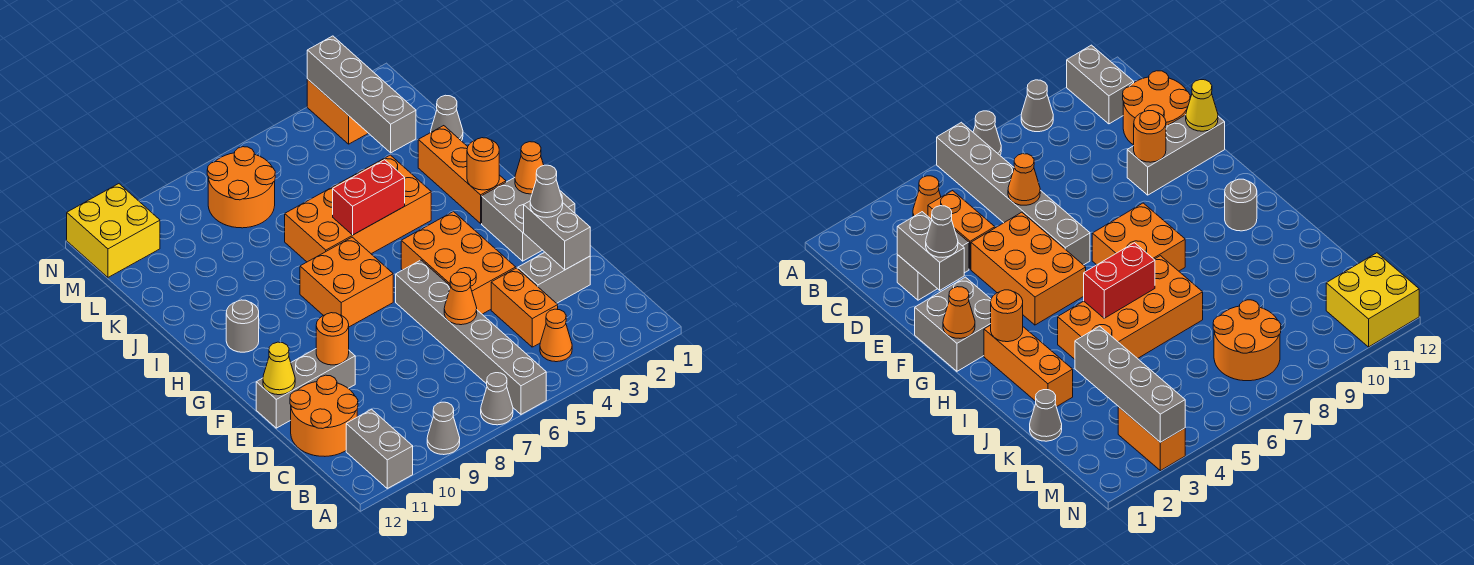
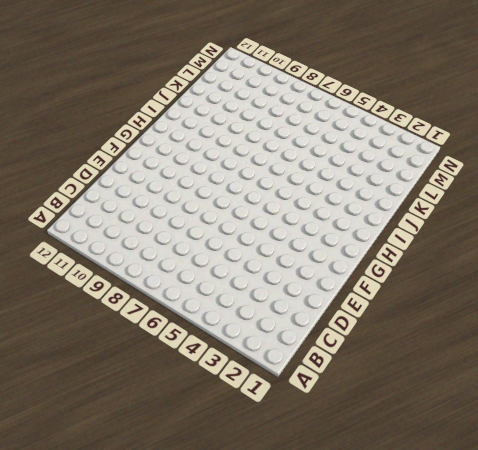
none -> grey brick A6:F6 level 1
none -> grey cone A7 level 1
none -> grey cone A9 level 1

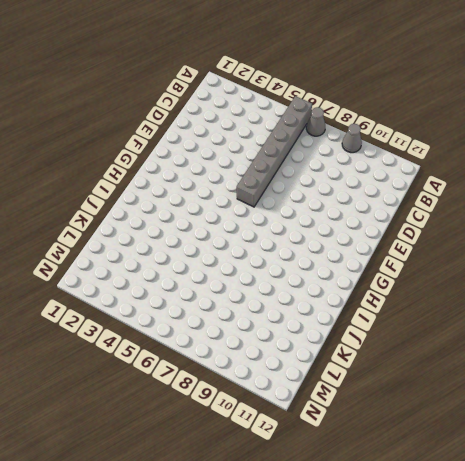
none -> grey brick A11:B11 level 1
none -> orange cone B4 level 1
none -> orange brick C4:D4 level 1

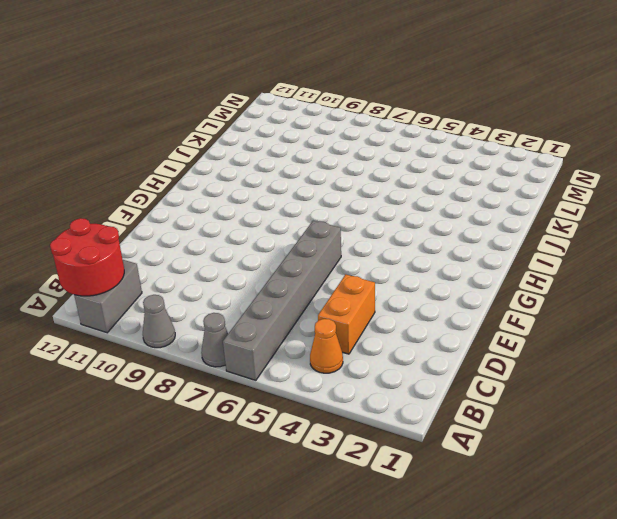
red round brick A11:B12 level 2 -> none
none -> orange round brick C11:D12 level 1
none -> grey brick D2:D3 level 1
none -> orange brick E4:G5 level 1

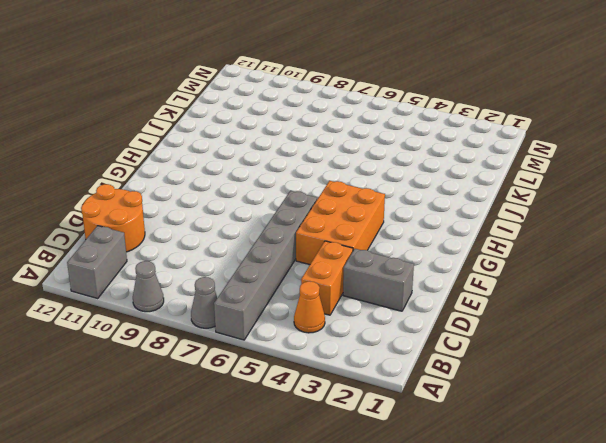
none -> grey brick E10:E12 level 1
none -> grey brick F1:G2 level 1
none -> orange brick G7:H8 level 1

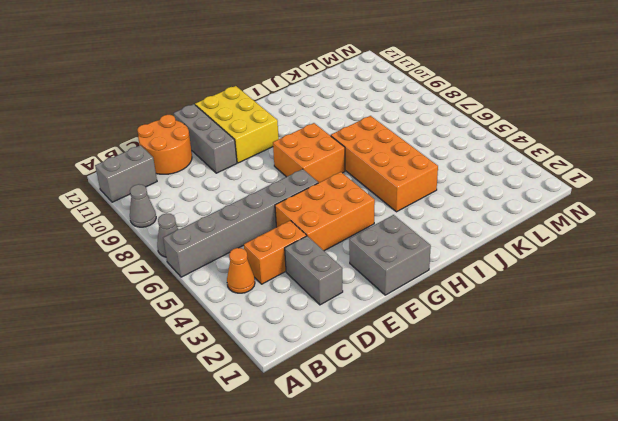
yellow brick F10:G12 level 1 -> none
none -> orange brick H2:J2 level 1
none -> grey round brick H11 level 1
none -> grey cone K1 level 1

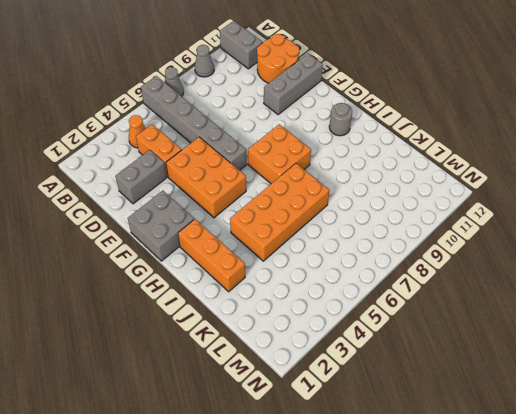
none -> grey cone K1 level 1
none -> orange round brick L7:M8 level 1
none -> orange brick M3:N3 level 1

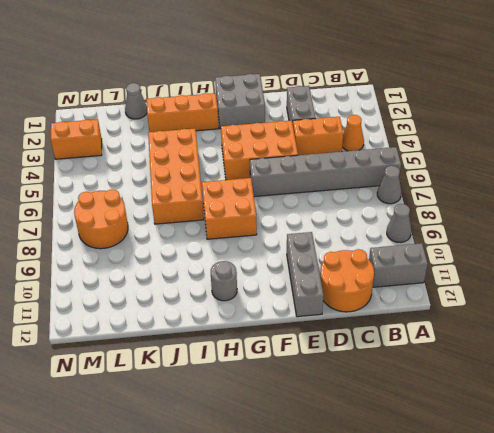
none -> yellow brick M11:N12 level 1
none -> grey brick D2:E2 level 2
none -> orange cone D6 level 2

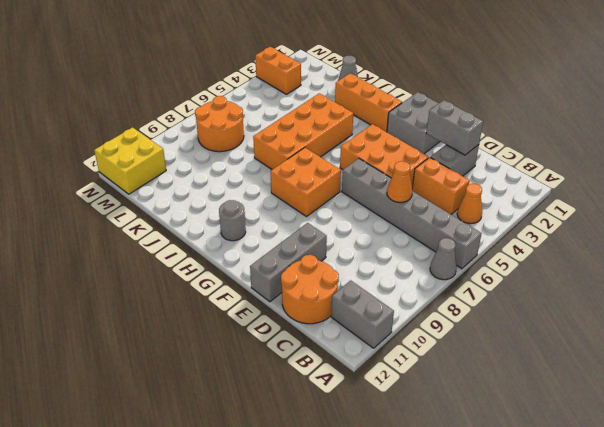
none -> grey cone A9 level 1
none -> orange round brick E10 level 2
none -> yellow cone E12 level 2

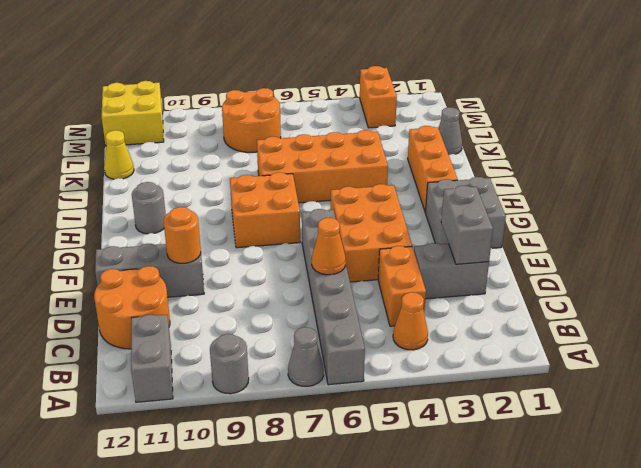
grey round brick A9 level 1 -> grey cone A9 level 1
yellow cone K12 level 1 -> yellow cone E12 level 2
none -> orange cone G1 level 2
none -> orange round brick H2 level 2
none -> red brick I5:I6 level 2

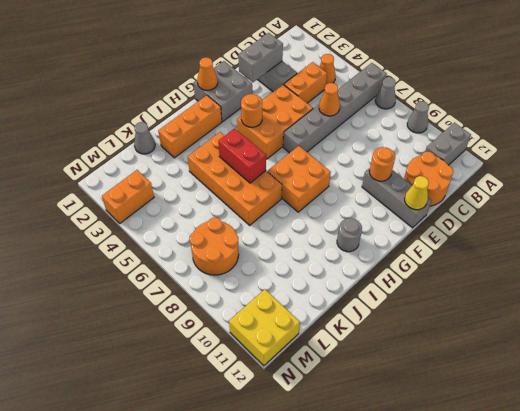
orange round brick G4 level 2 -> orange round brick H2 level 2
none -> grey brick K3:N3 level 2
none -> grey cone E2 level 3

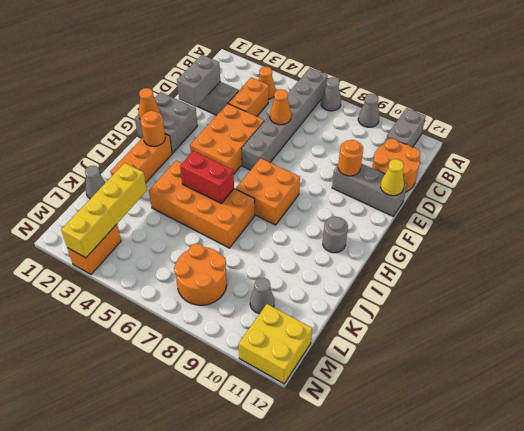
yellow brick K3:N3 level 2 -> grey brick K3:N3 level 2
grey cone L10 level 1 -> grey cone E2 level 3

